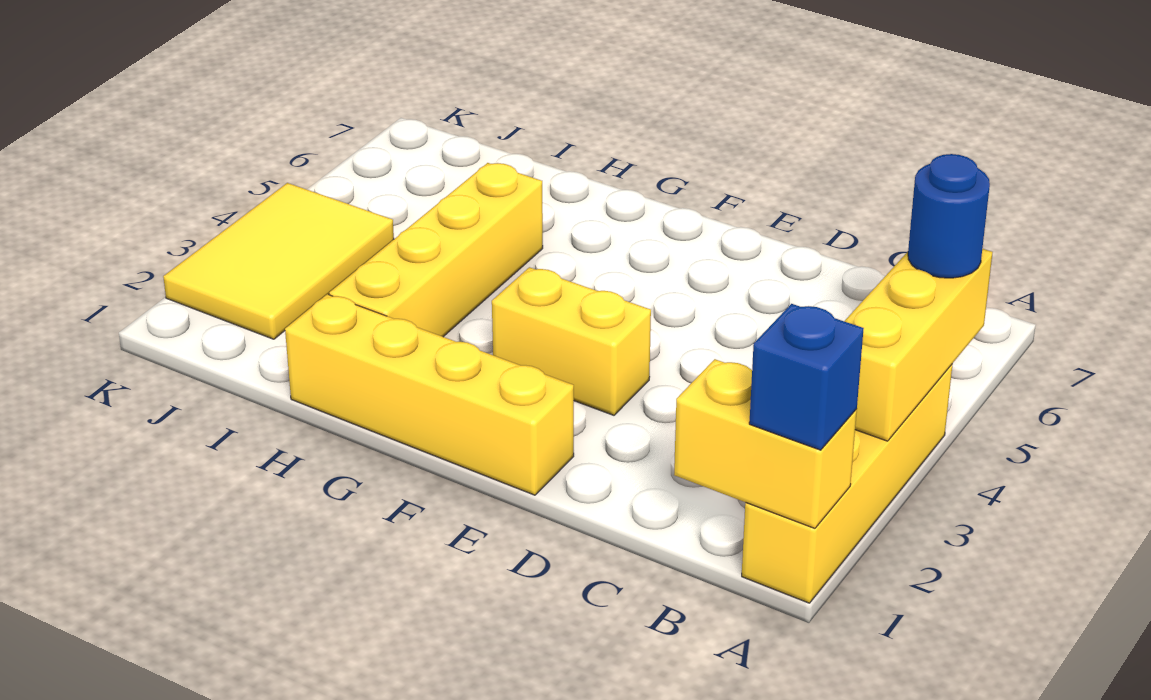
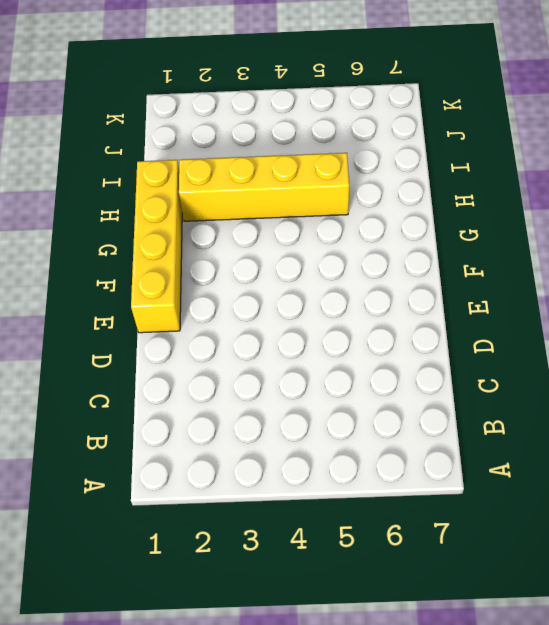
none -> yellow brick A1:A4 level 1
none -> yellow brick E3:F3 level 1

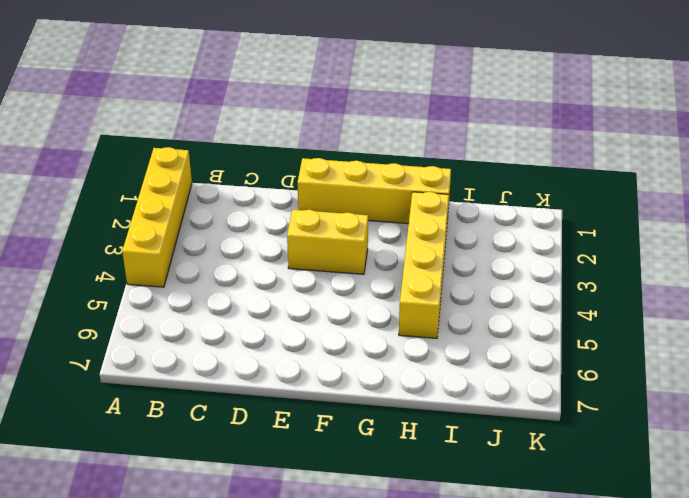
none -> yellow tile J2:K4 level 1
none -> yellow brick A1:B1 level 2

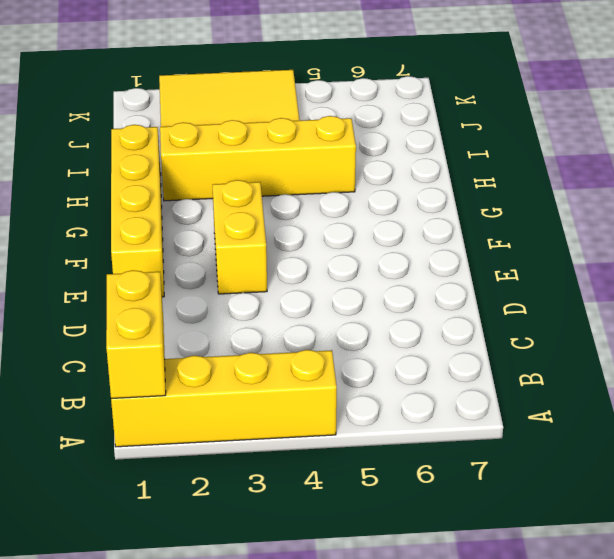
none -> yellow brick A3:A5 level 2
none -> blue brick A1 level 3

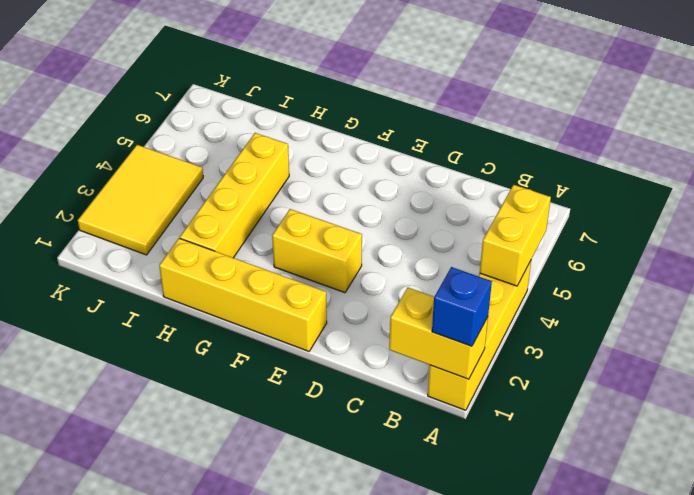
yellow brick A4:A5 level 2 -> yellow brick A3:A5 level 2
none -> blue round brick A5 level 3

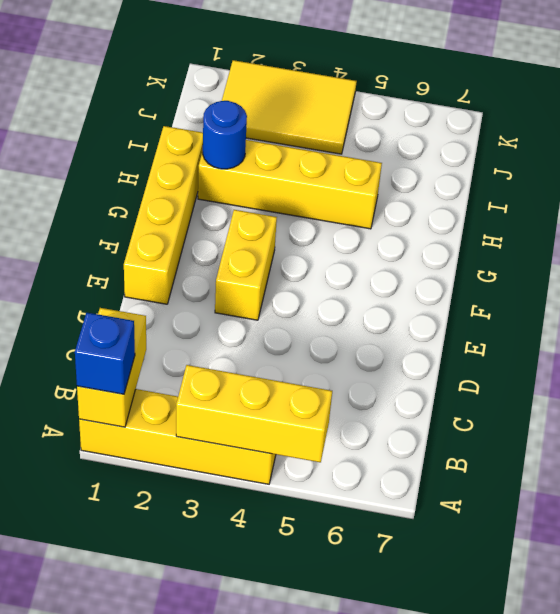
blue round brick H2 level 2 -> blue round brick A5 level 3

